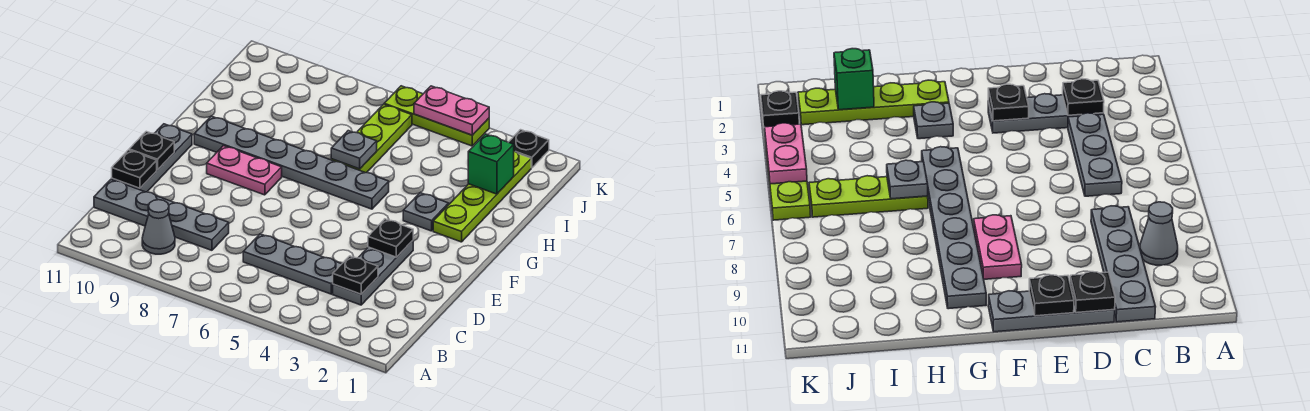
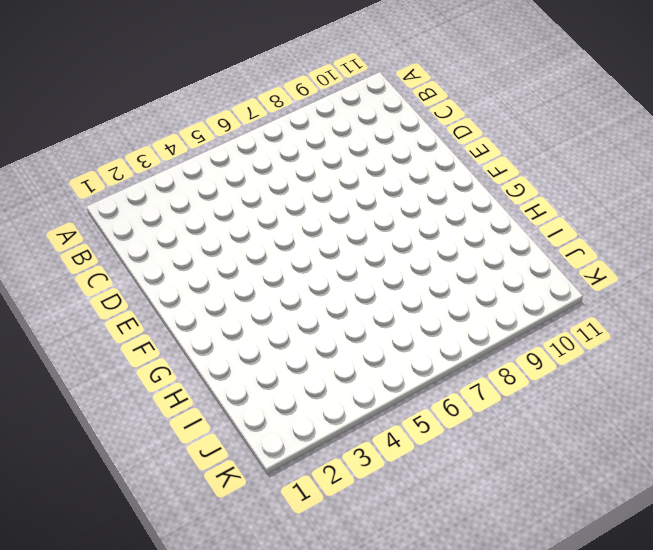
none -> grey cone B9 level 1
none -> grey plate C3:E3 level 1
none -> grey plate C4:C6 level 1

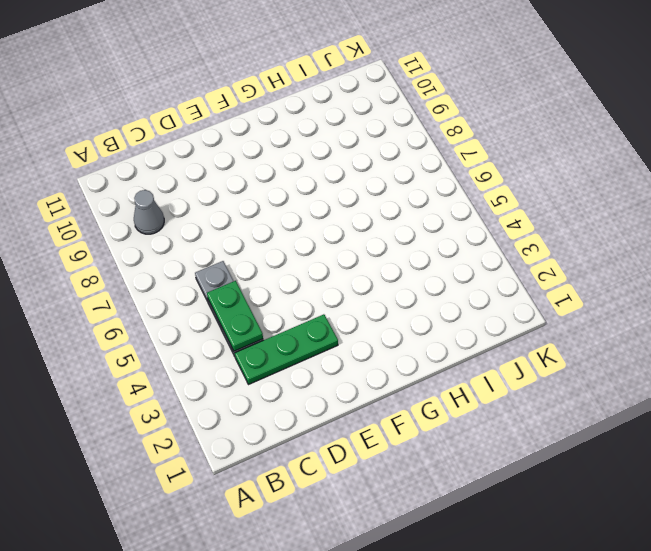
green plate C3:E3 level 1 -> grey plate C3:E3 level 1
green plate C4:C5 level 2 -> none
none -> grey plate C8:C11 level 1
none -> grey plate D11:F11 level 1
none -> pink plate F8:F9 level 1

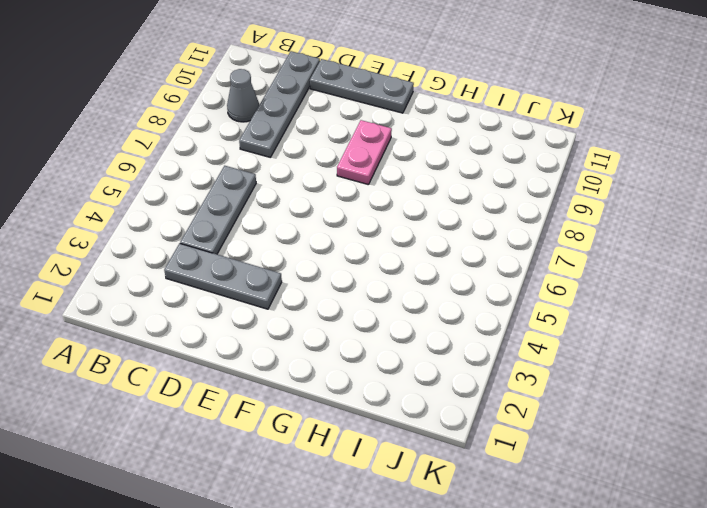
none -> lime plate G2:J2 level 1
none -> grey plate G3 level 1
none -> grey plate G5:G10 level 1

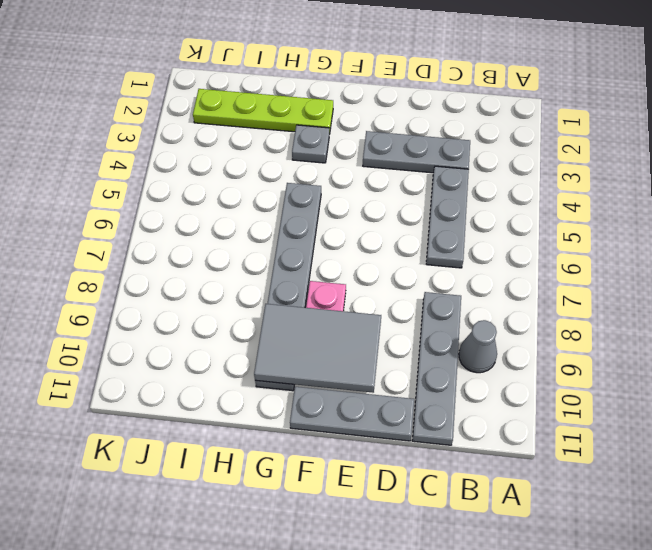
grey tile E9:G10 level 2 -> none
none -> lime plate H6:J6 level 1
none -> black plate K2 level 1
none -> lime plate K4:K6 level 1

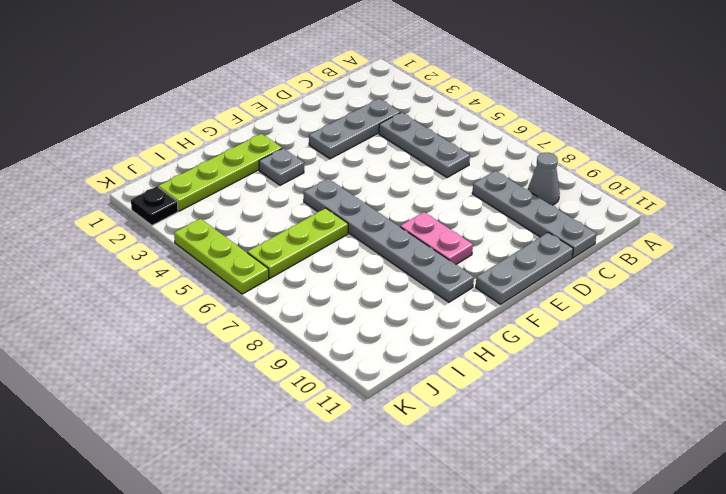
none -> black plate C3 level 2
none -> black plate D11 level 2
none -> black plate E3 level 2

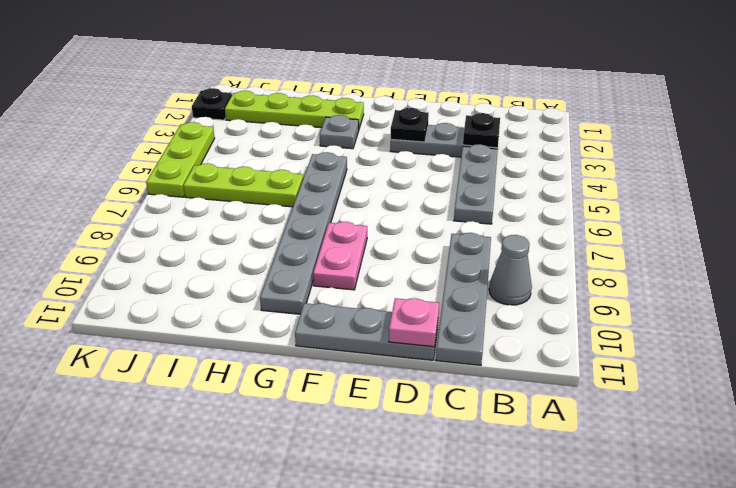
pink plate D11 level 2 -> black plate D11 level 2
none -> black plate E11 level 2
none -> grey plate H6 level 2
none -> green brick I2 level 2

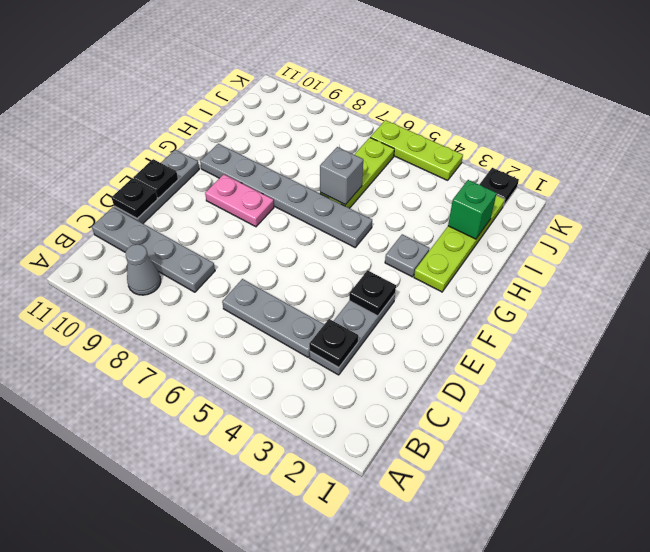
grey brick H6 level 2 -> grey plate H6 level 2
none -> pink plate K4:K5 level 2

